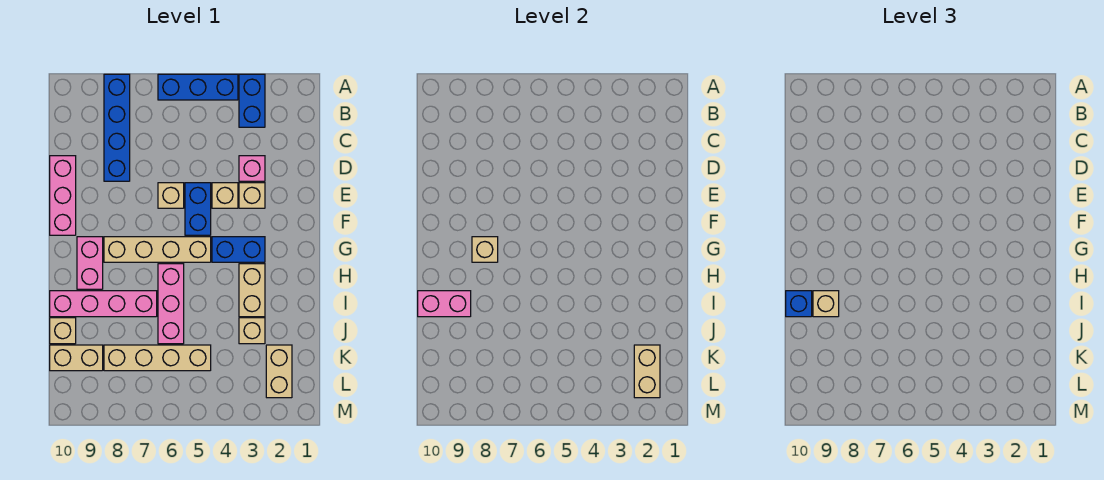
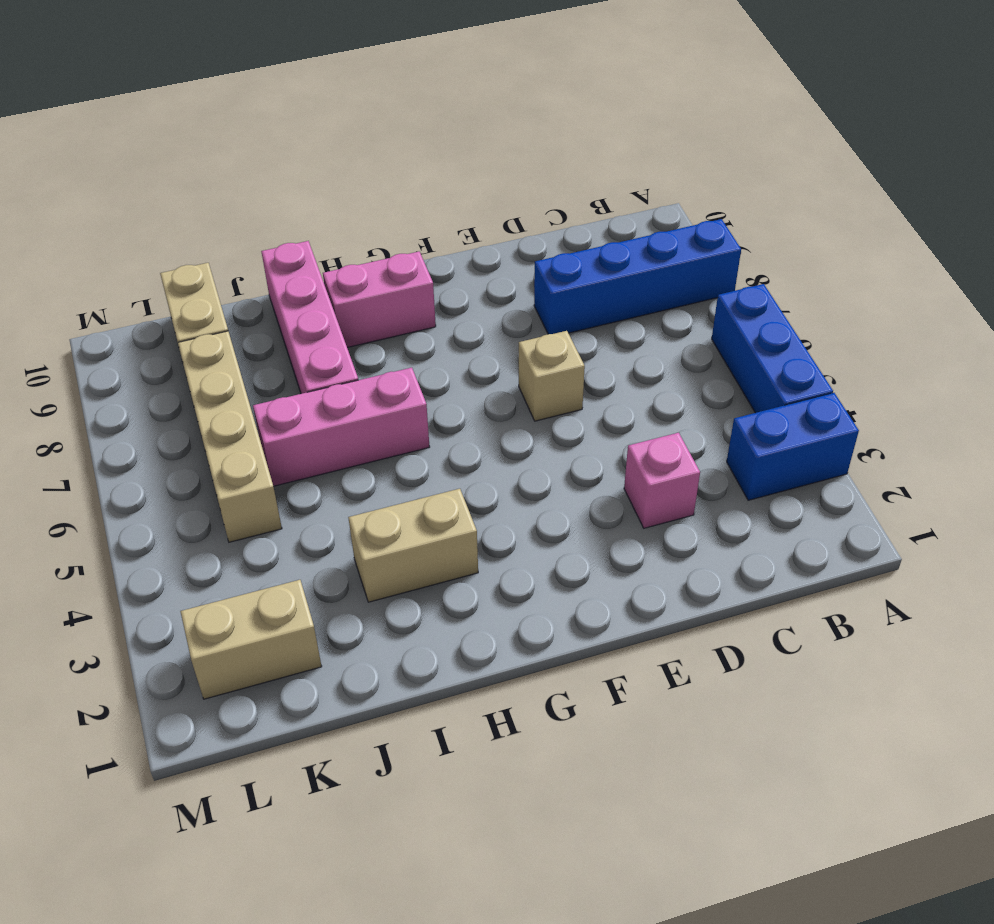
none -> pink brick D10:F10 level 1
none -> tan brick E3 level 1
none -> tan brick E4 level 1

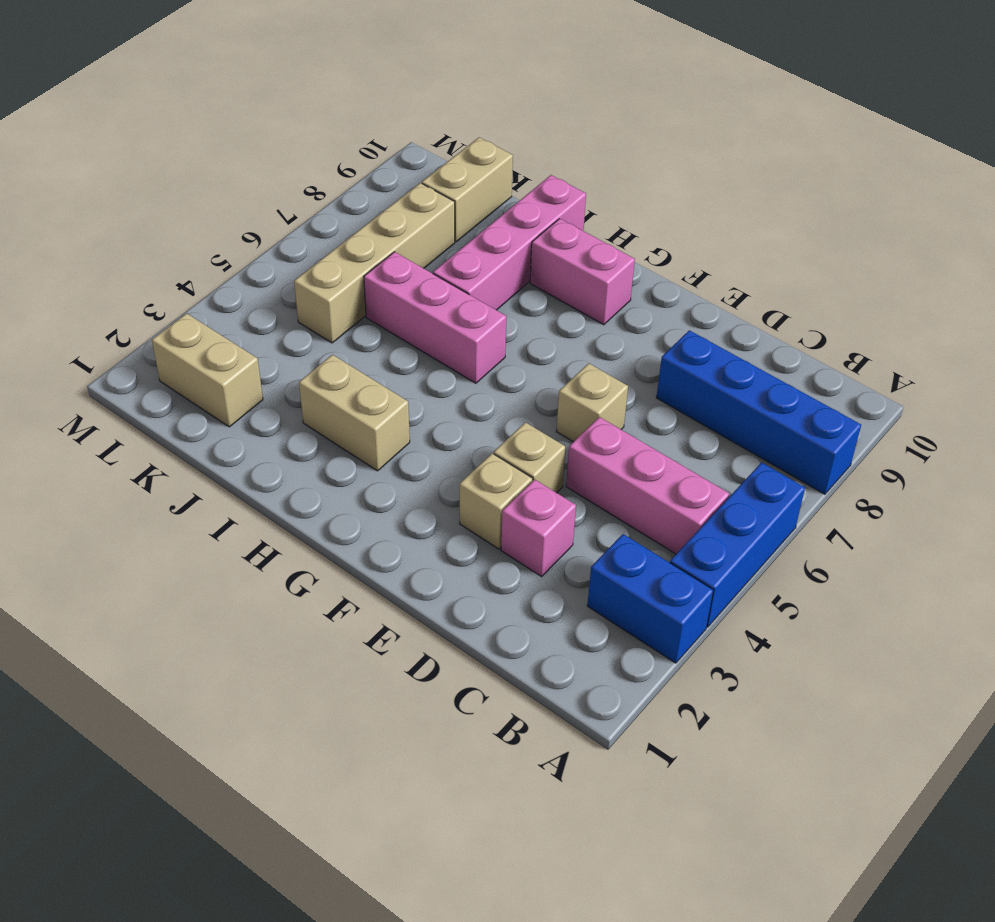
pink brick B5:D5 level 1 -> pink brick D10:F10 level 1
none -> blue brick E5:F5 level 1
none -> blue brick G3:G4 level 1
none -> tan brick G5:G8 level 1

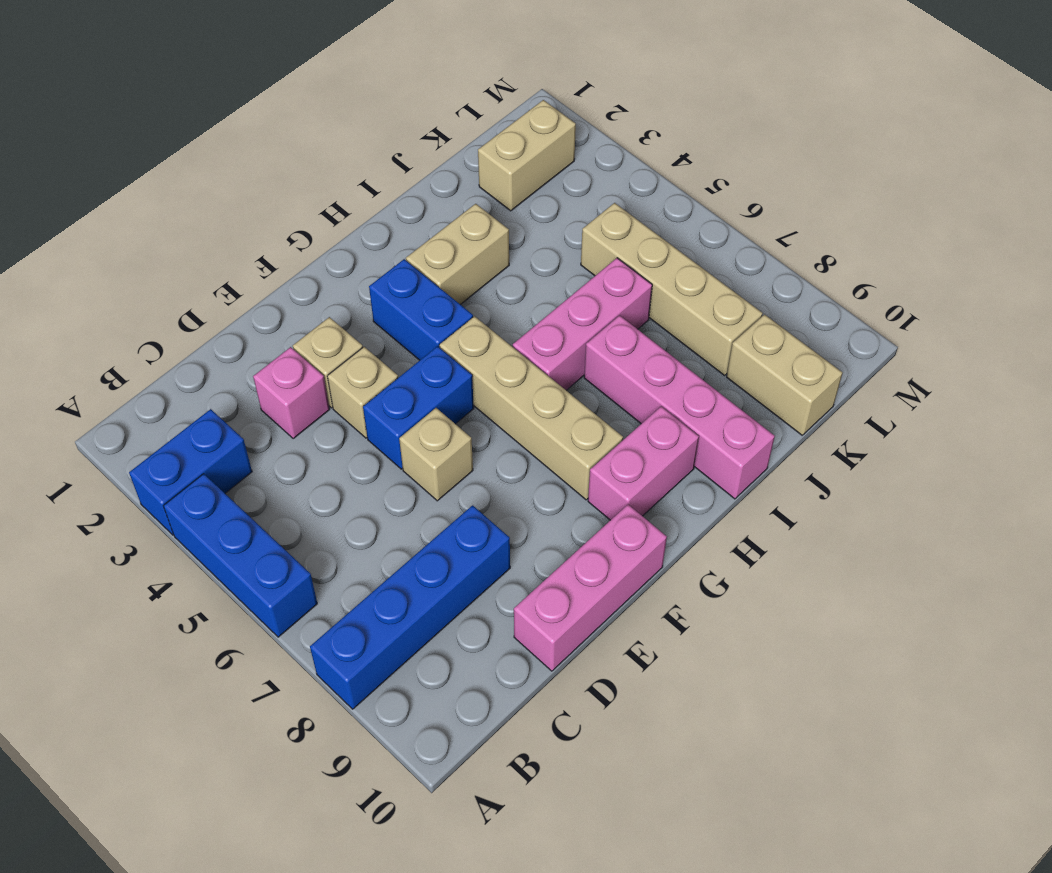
none -> tan brick J3 level 1
none -> tan brick J10 level 1
none -> tan brick G8 level 2

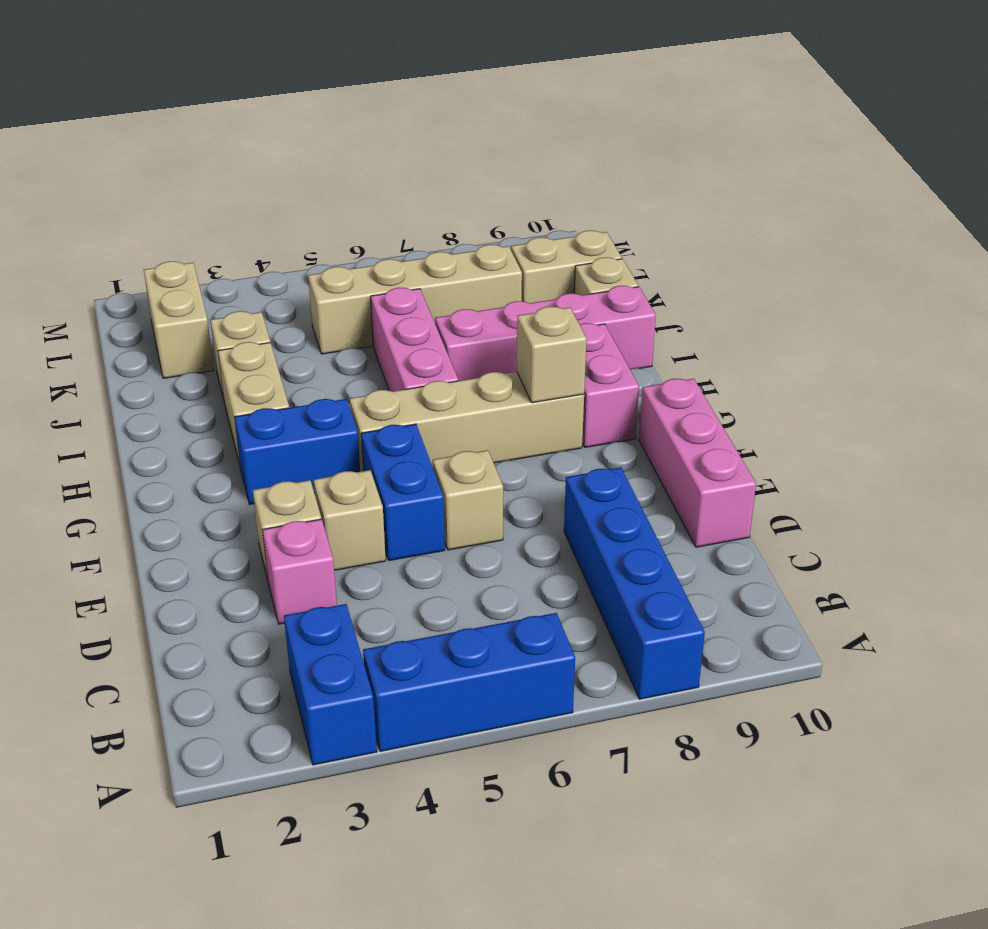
none -> pink brick I9:I10 level 2
none -> tan brick K2:L2 level 2
none -> tan brick I9 level 3

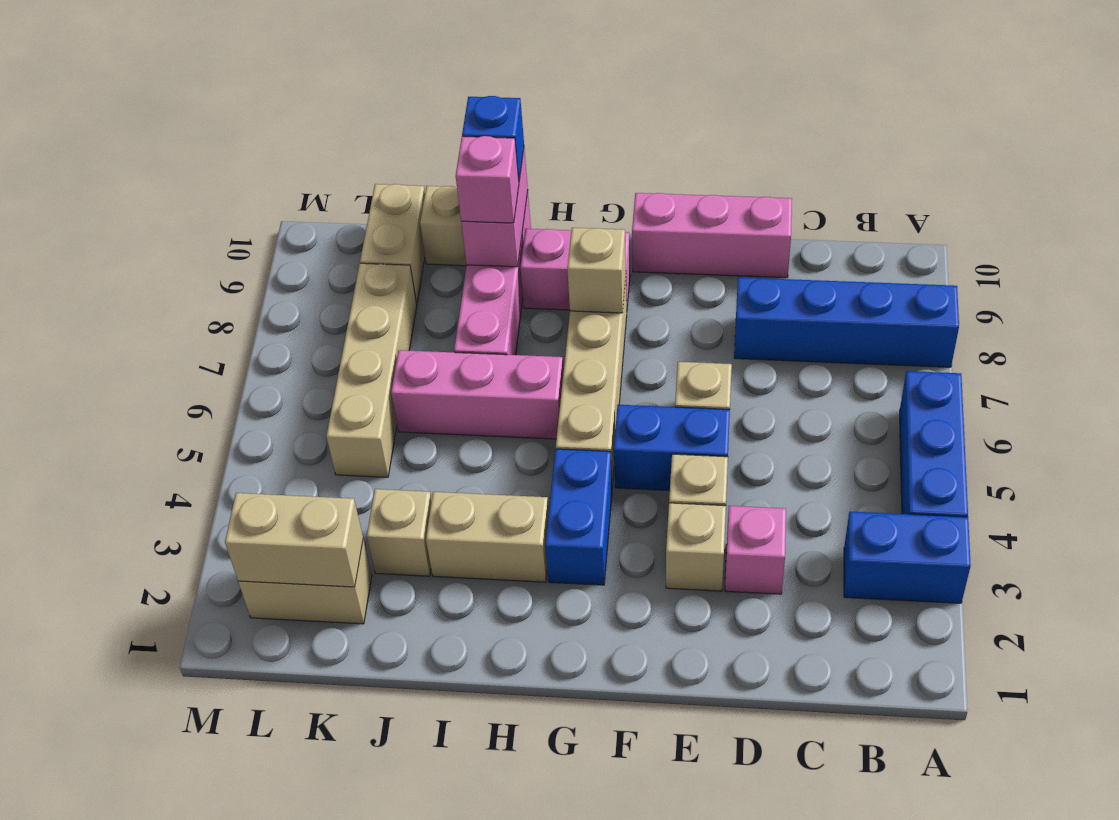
pink brick I9 level 3 -> tan brick I9 level 3

